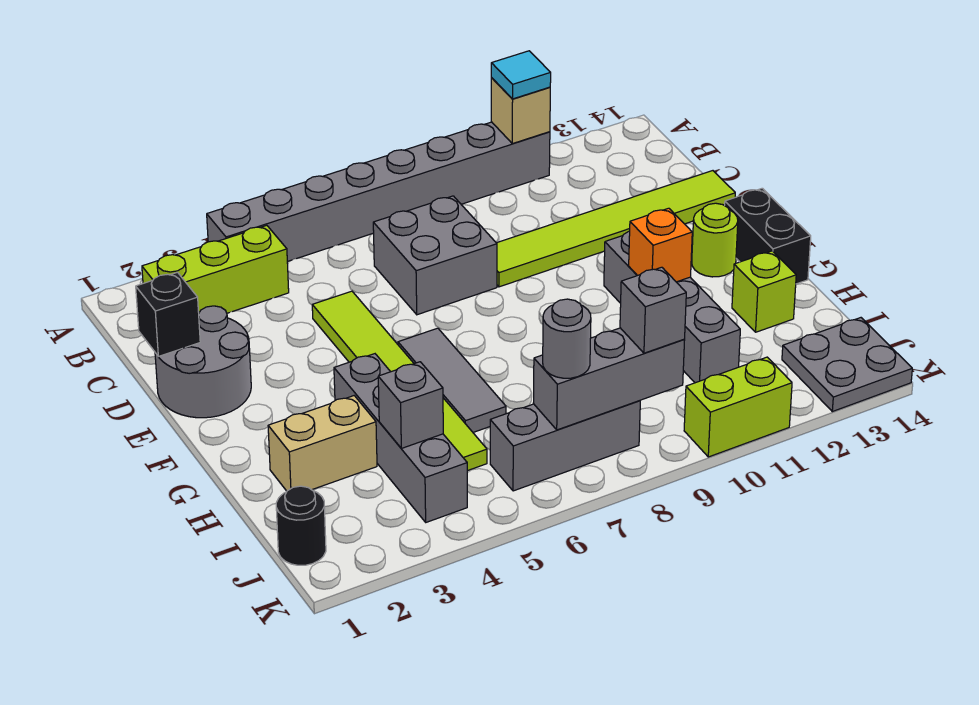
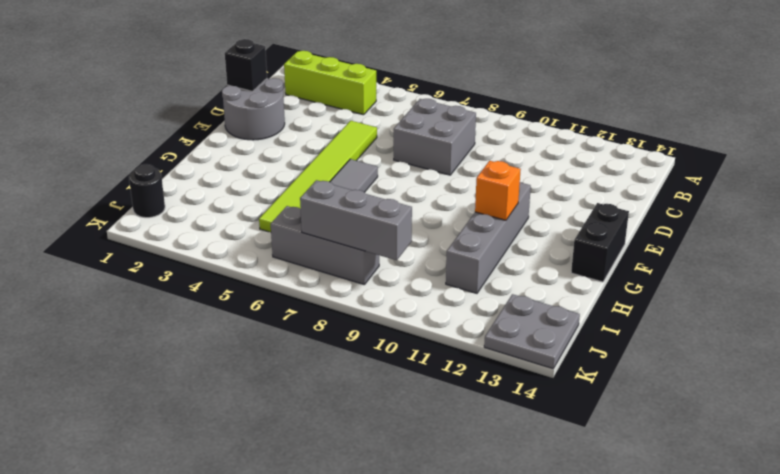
none -> grey brick A4:A11 level 1
none -> lime tile D9:D14 level 1
none -> lime round brick F13 level 1

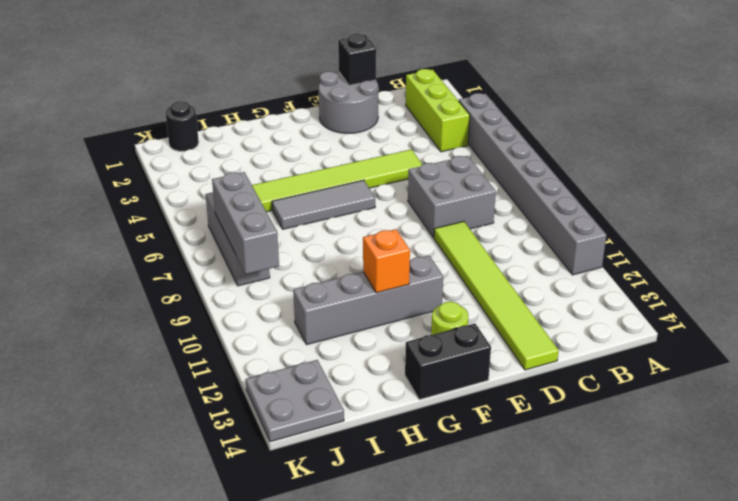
none -> grey brick G4:J4 level 1
none -> tan brick H2:H3 level 1
none -> lime brick H13 level 1

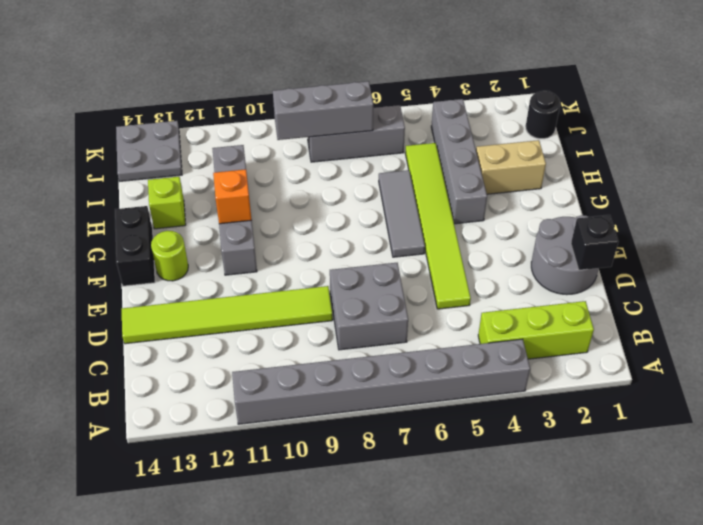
none -> lime brick K10:K11 level 1
none -> tan brick A11 level 2
none -> grey brick I4 level 2

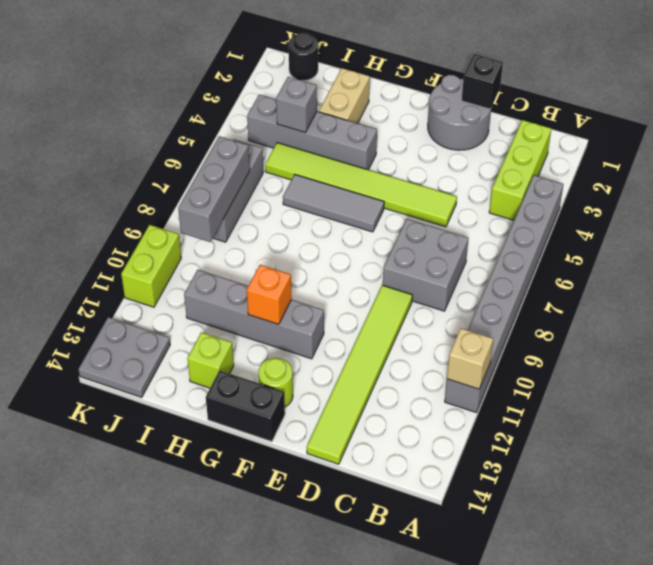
none -> cyan tile A11 level 3
none -> grey round brick J7 level 3
none -> grey brick J9 level 3

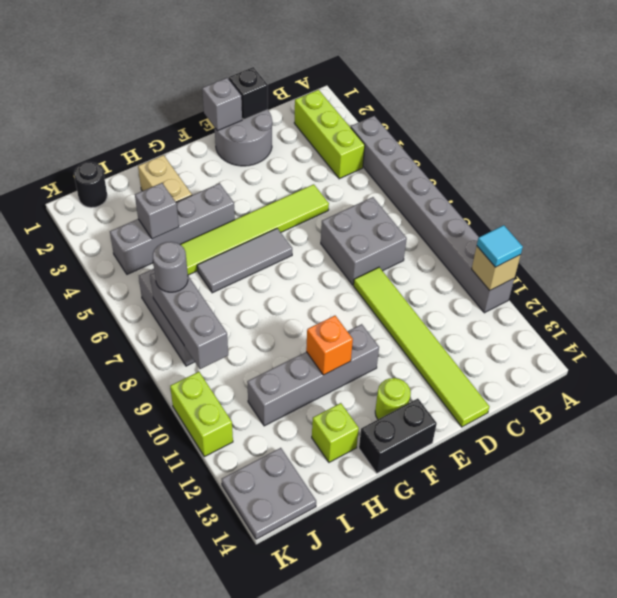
grey brick E1 level 2 -> grey brick J9 level 3

